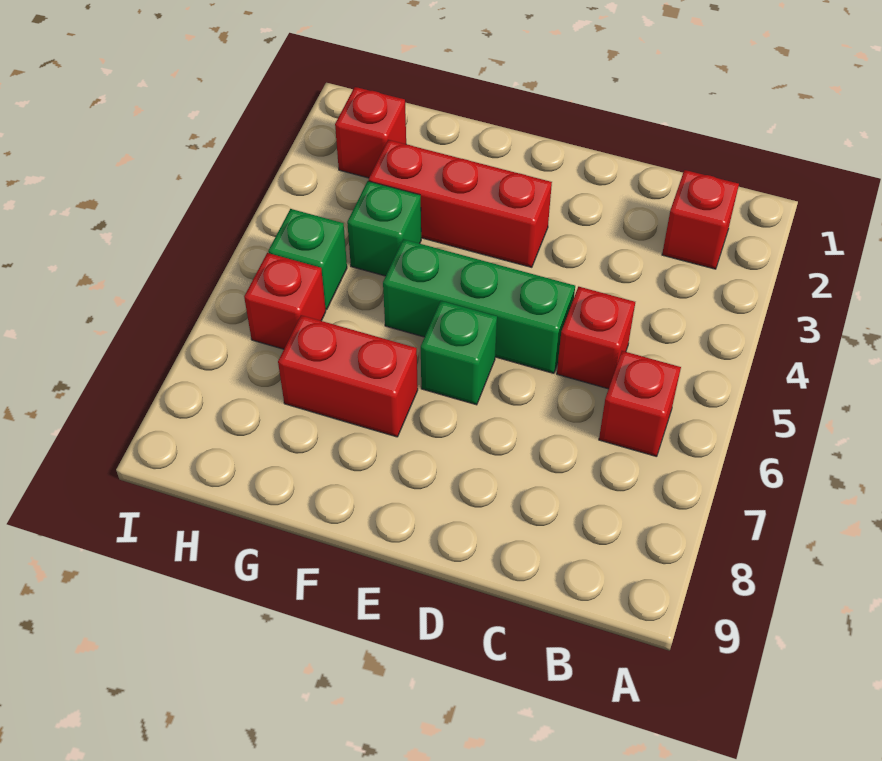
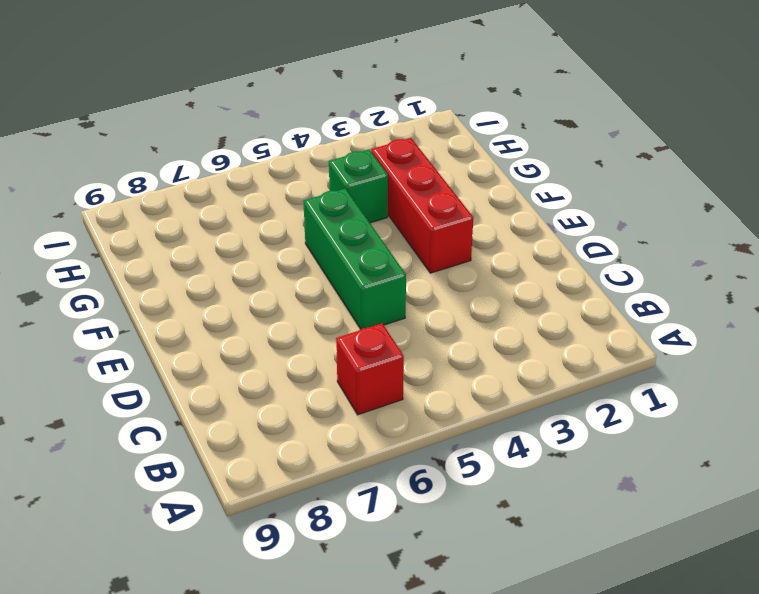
none -> red brick B2 level 1
none -> red brick C5 level 1

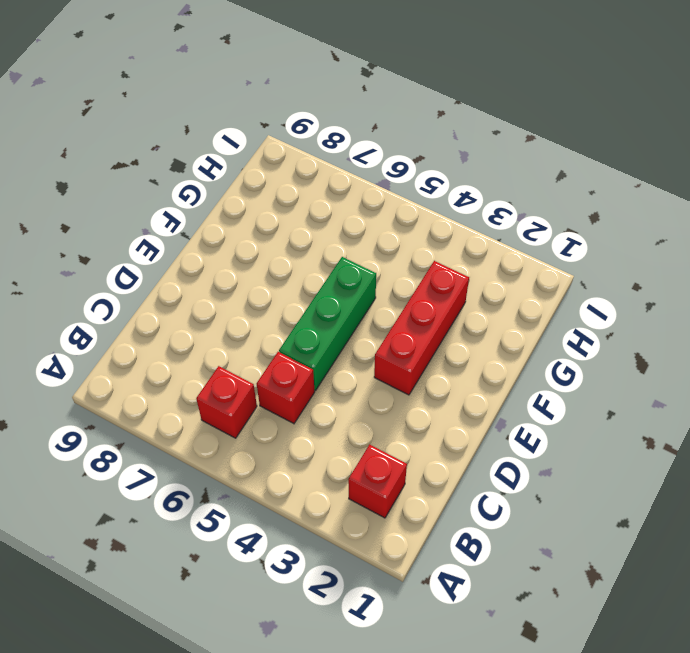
none -> green brick E6 level 1
none -> red brick F7:G7 level 1

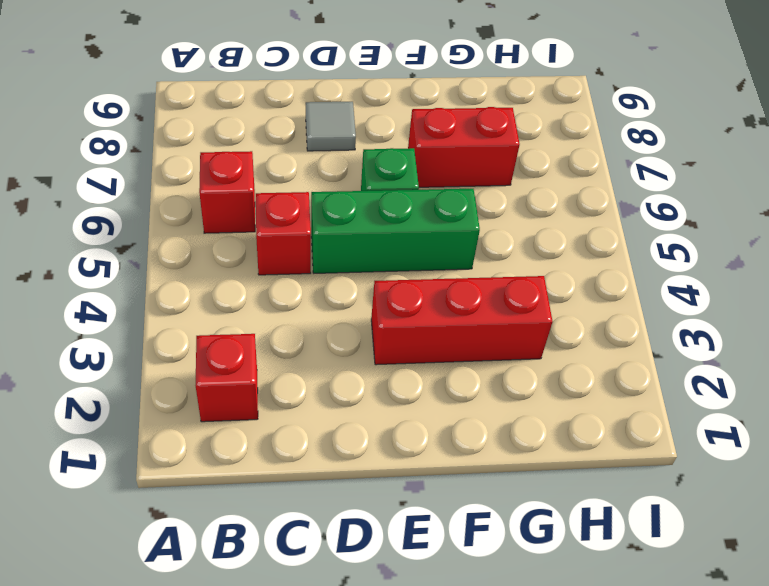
grey tile D8 level 1 -> none
none -> green brick G4 level 1
none -> red brick H2 level 1

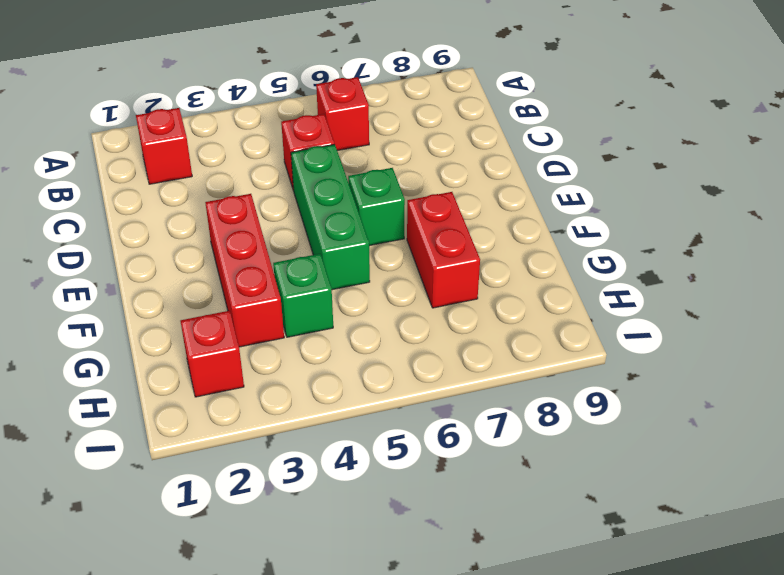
none -> green brick H5 level 1
none -> red brick H6 level 1

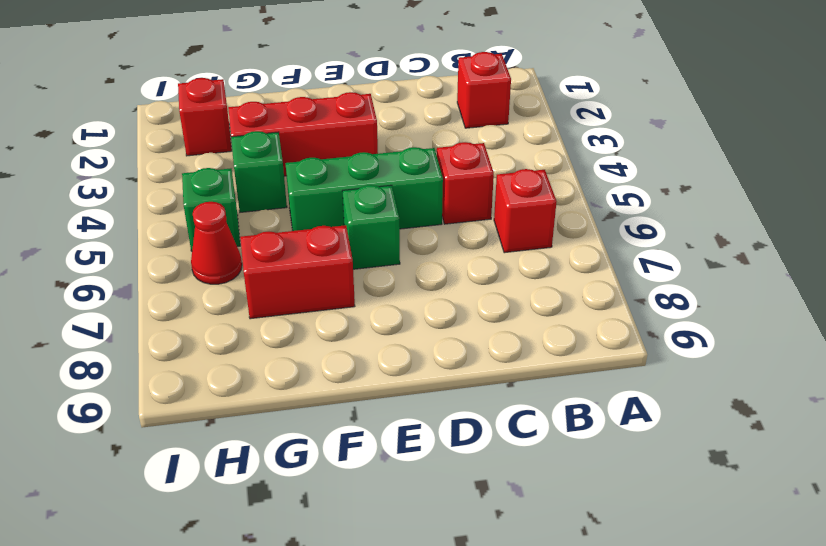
red cone H6 level 1 -> red brick H6 level 1

